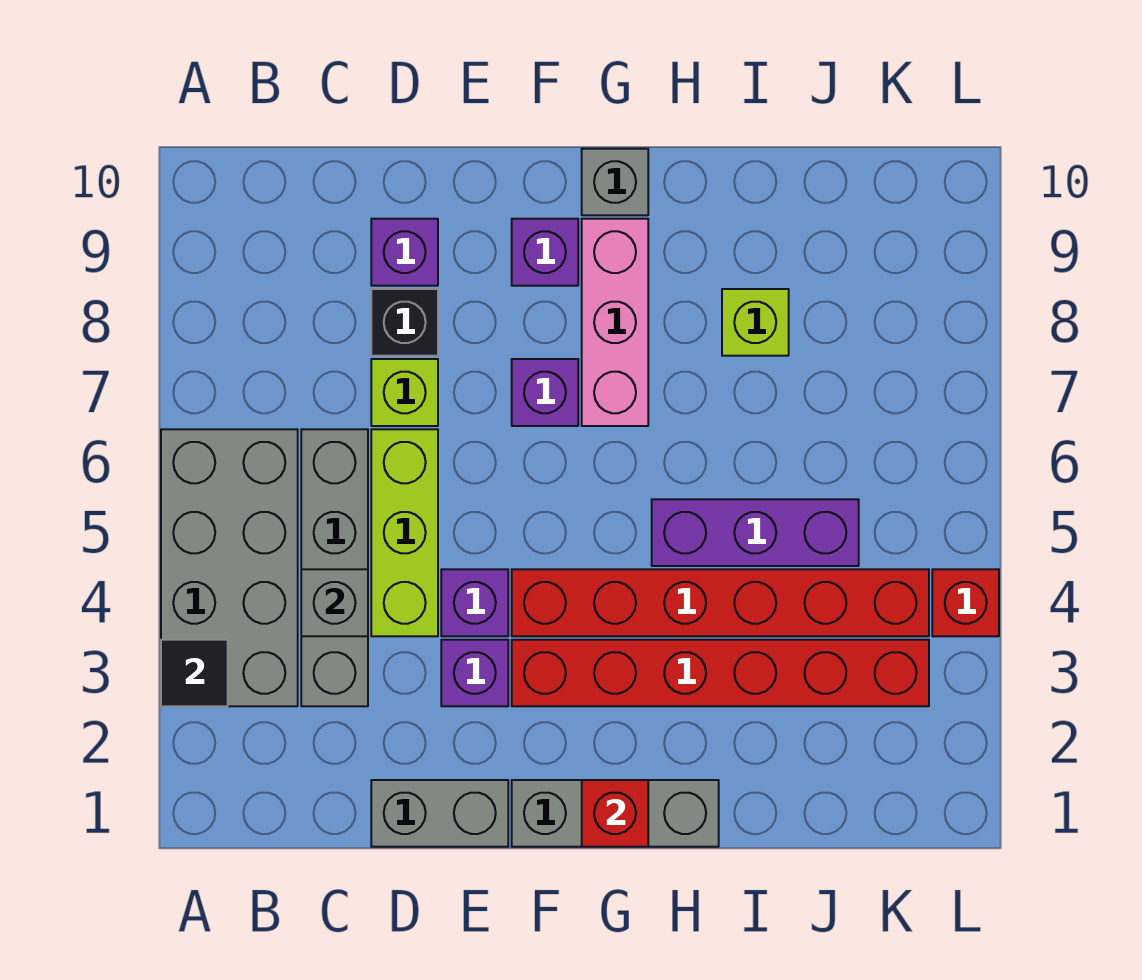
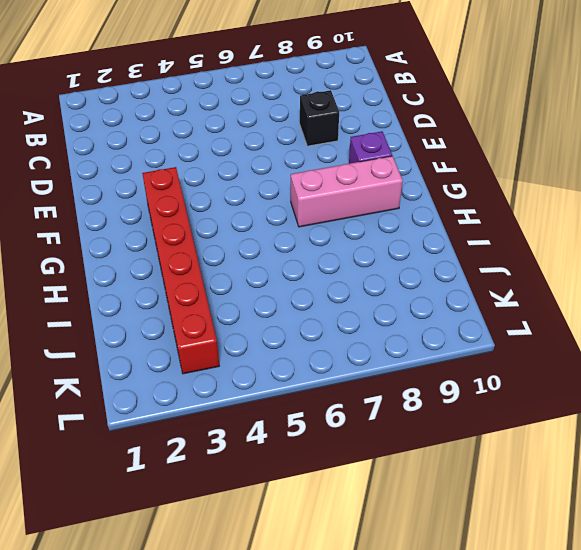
none -> grey brick A3:B6 level 1
none -> grey brick C3:C6 level 1
none -> grey brick D1:E1 level 1

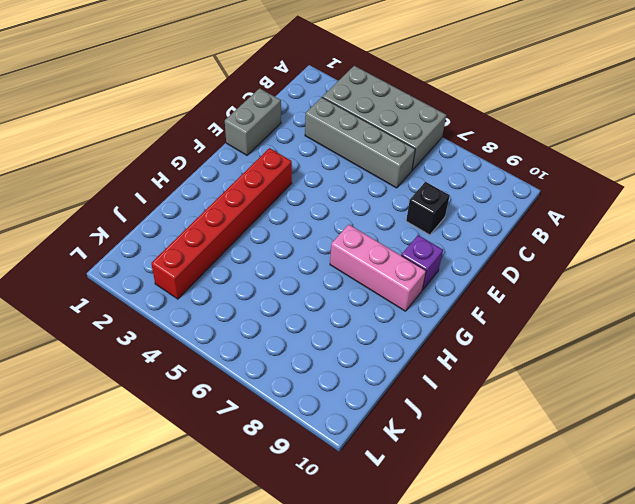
none -> lime brick D4:D6 level 1
none -> lime brick D7 level 1
none -> purple brick D9 level 1

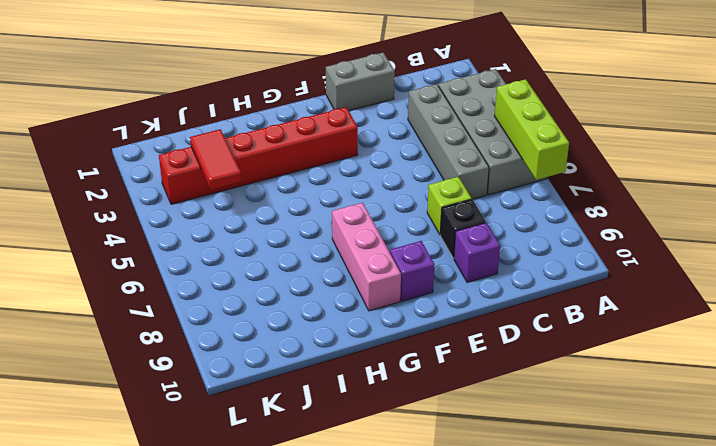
lime brick A5:A7 level 2 -> lime brick D4:D6 level 1
red tile J3:J4 level 2 -> none
none -> purple brick E3 level 1
none -> purple brick E4 level 1
none -> grey brick F1:H1 level 1

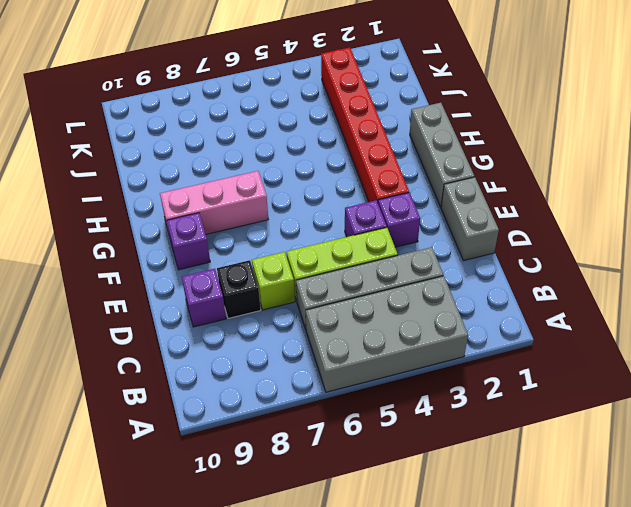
none -> red brick F4:K4 level 1
none -> purple brick F7 level 1
none -> grey brick G10 level 1

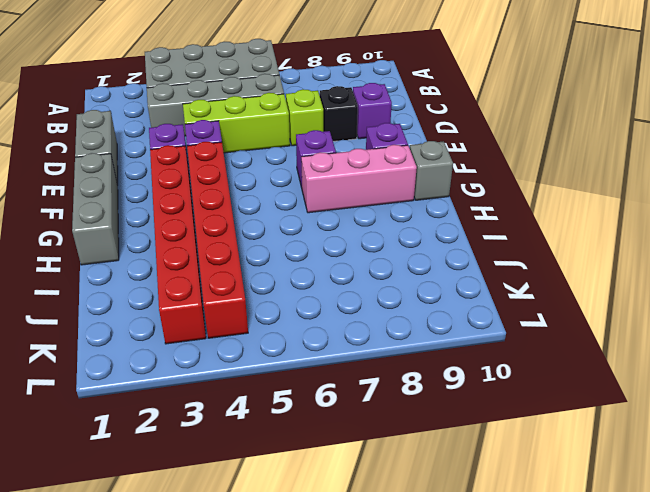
none -> purple brick H5:J5 level 1
none -> lime brick I8 level 1
none -> red brick L4 level 1

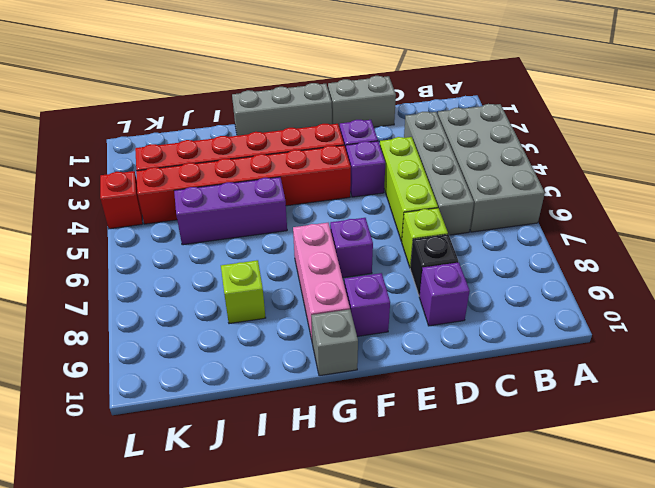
none -> black tile A3 level 2
none -> grey brick C4 level 2
none -> red brick G1 level 2

